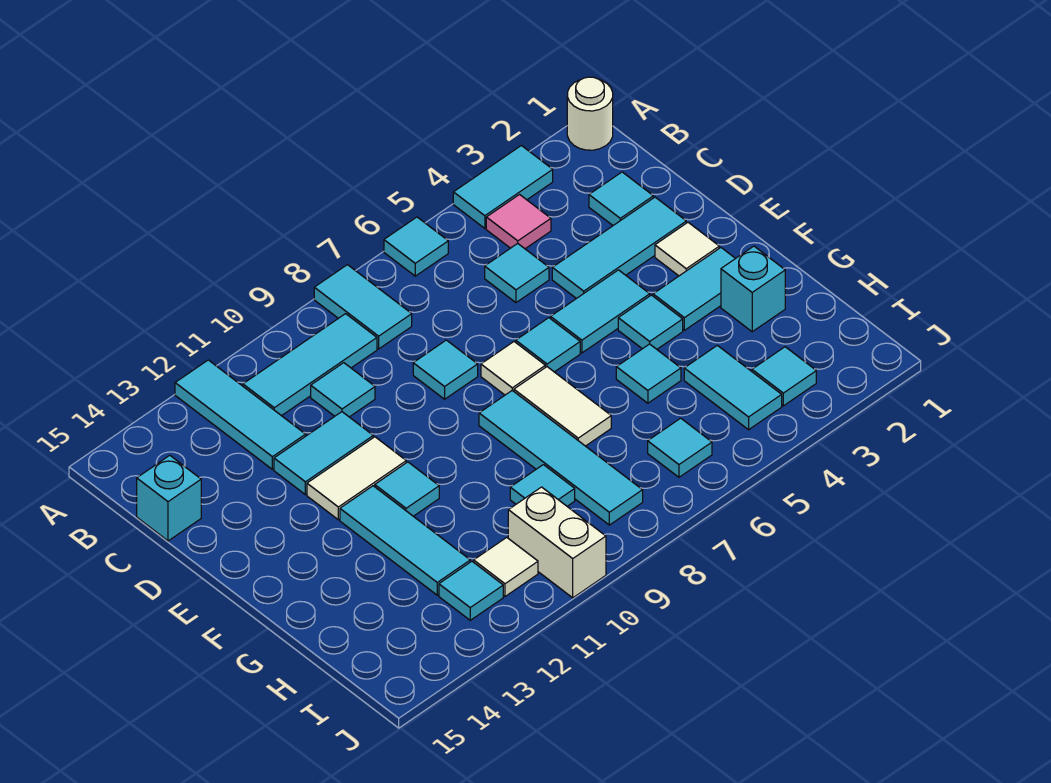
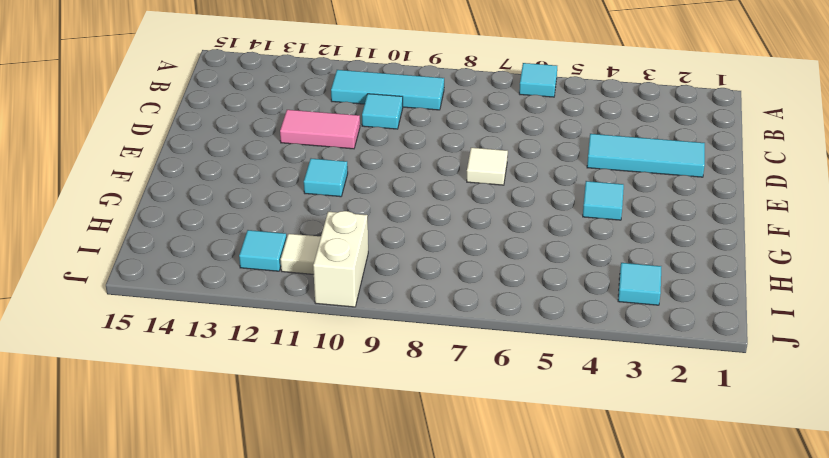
pink tile D11:D12 level 1 -> cyan tile D11:D12 level 1
none -> white round brick A1 level 1
none -> cyan tile A3:A4 level 1
none -> cyan tile A8:B8 level 1
none -> cyan tile A12:C12 level 1

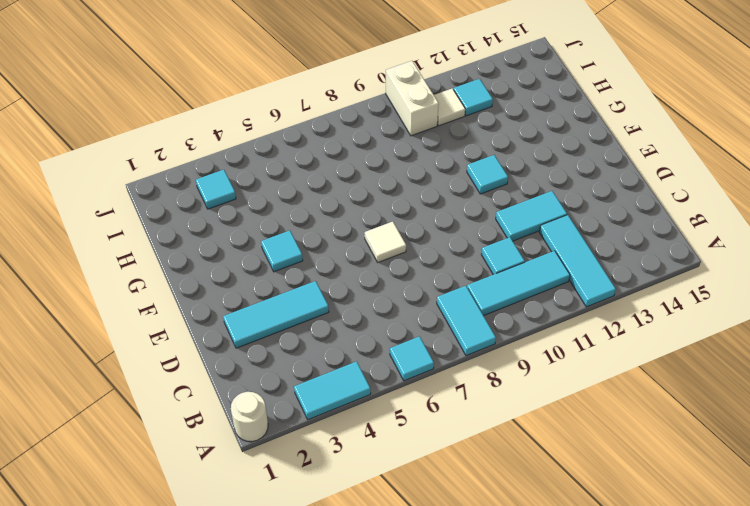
none -> pink tile B4 level 1
none -> cyan tile C2 level 1
none -> cyan tile C5 level 1
none -> cyan brick C15 level 1

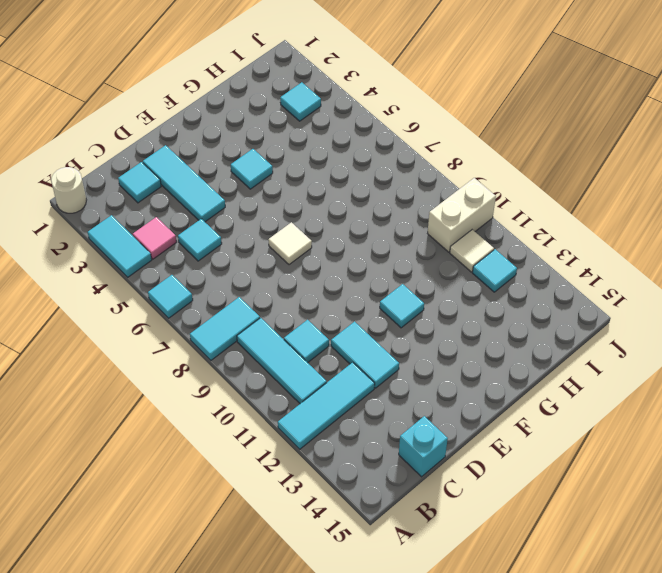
none -> cyan tile D8 level 1
none -> white tile E2 level 1
none -> cyan tile E4:E5 level 1
none -> cyan tile E6 level 1

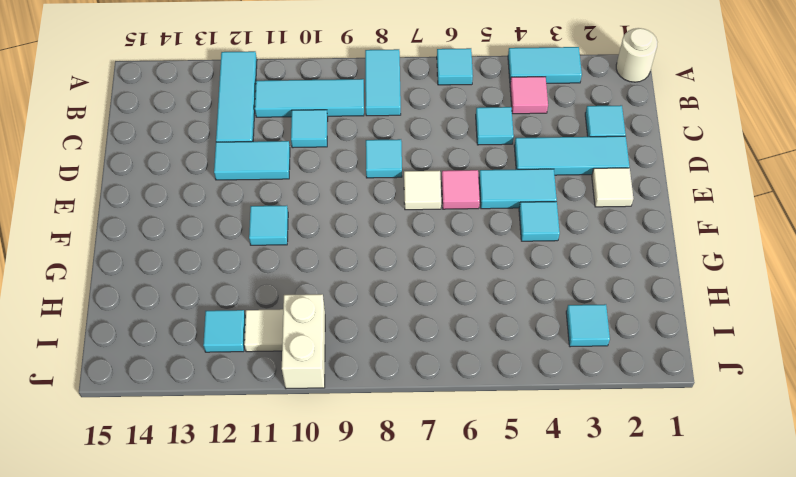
pink tile E6 level 1 -> cyan tile E6 level 1
none -> cyan brick C15 level 1
none -> white tile E11:E12 level 1
none -> cyan tile F2:F3 level 1
none -> white tile F7:G7 level 1

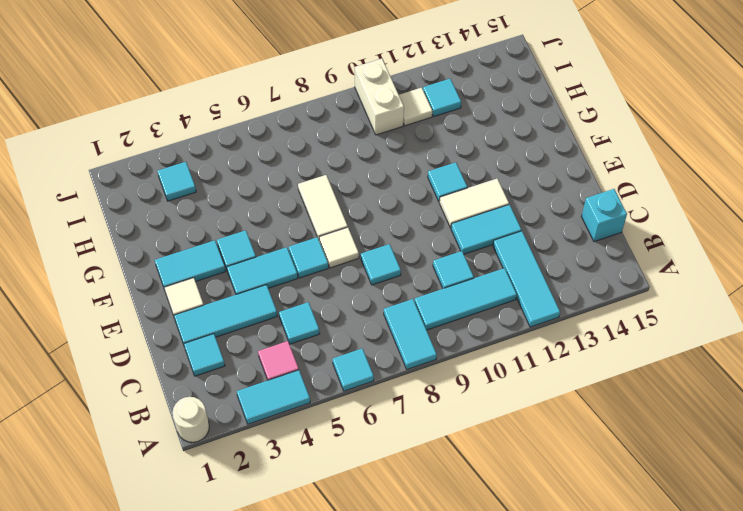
none -> cyan tile F8:I8 level 1
none -> cyan tile F12:H12 level 1
none -> cyan brick G2 level 1
none -> cyan tile G5 level 1

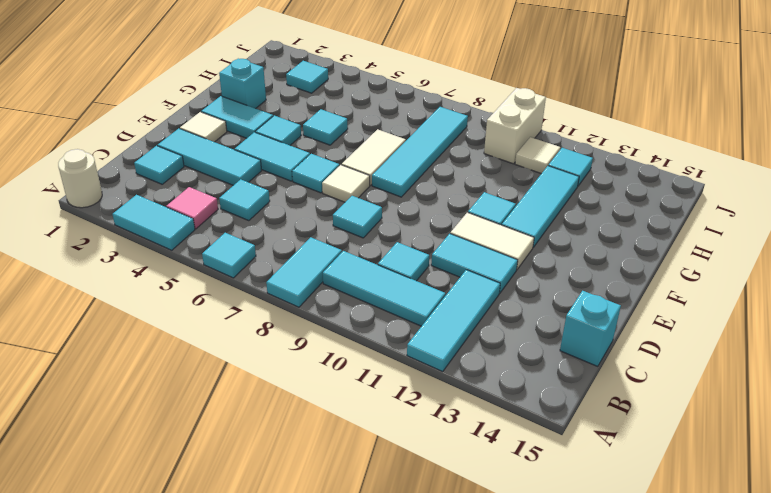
none -> cyan tile H4:I4 level 1
none -> cyan tile H9 level 1
none -> cyan tile I6 level 1

